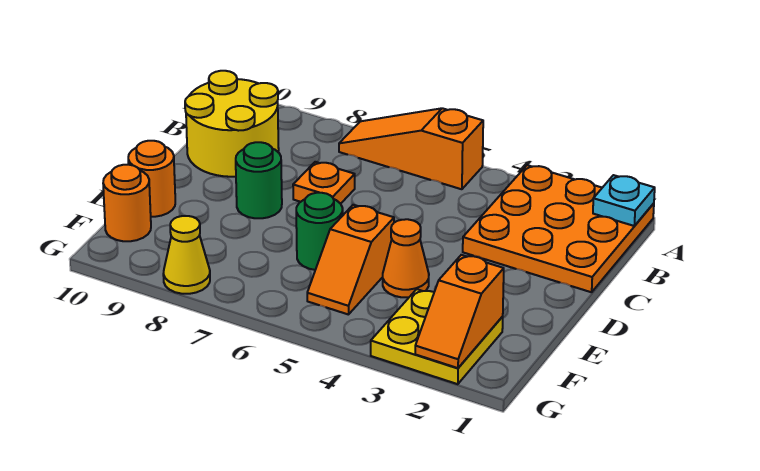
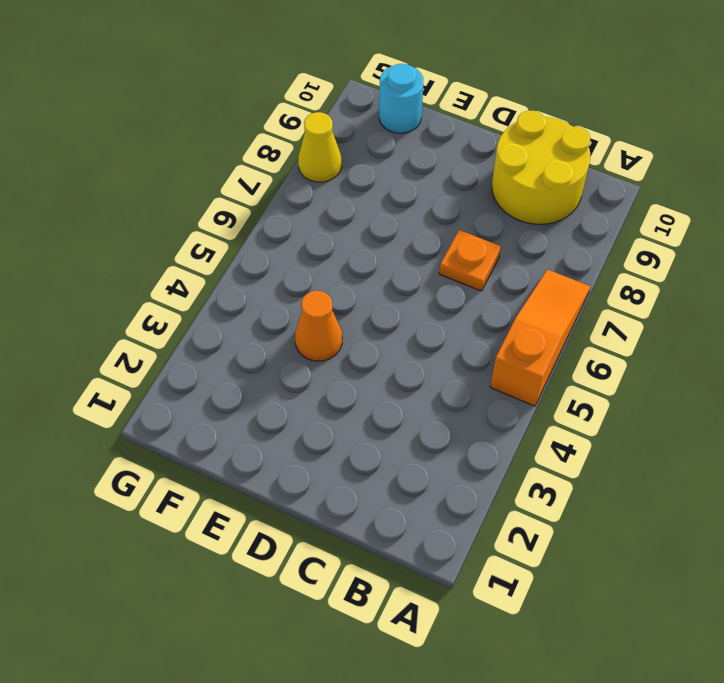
cyan round brick F10 level 1 -> orange round brick F10 level 1
none -> orange plate A1:C3 level 1
none -> green round brick D8 level 1
none -> orange slope E5:F5 level 1 top E

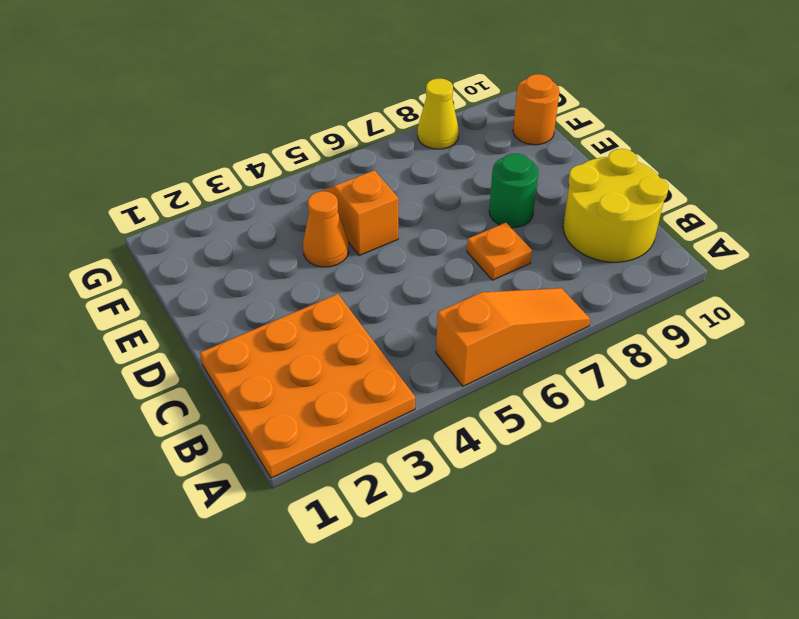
none -> green round brick E6 level 1
none -> orange round brick E10 level 1
none -> yellow plate F2:G3 level 1

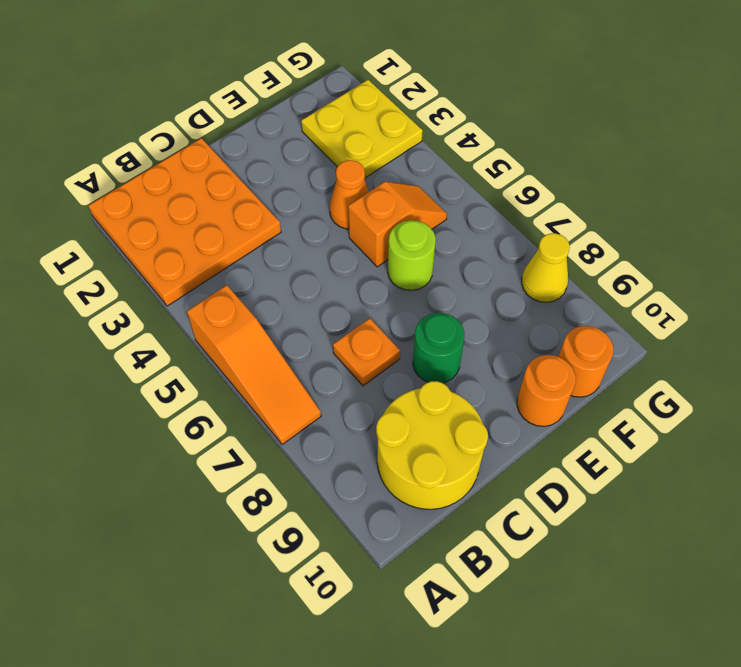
lime round brick E6 level 1 -> green round brick E6 level 1
none -> cyan plate A1 level 2
none -> orange slope F2:G2 level 2 top F

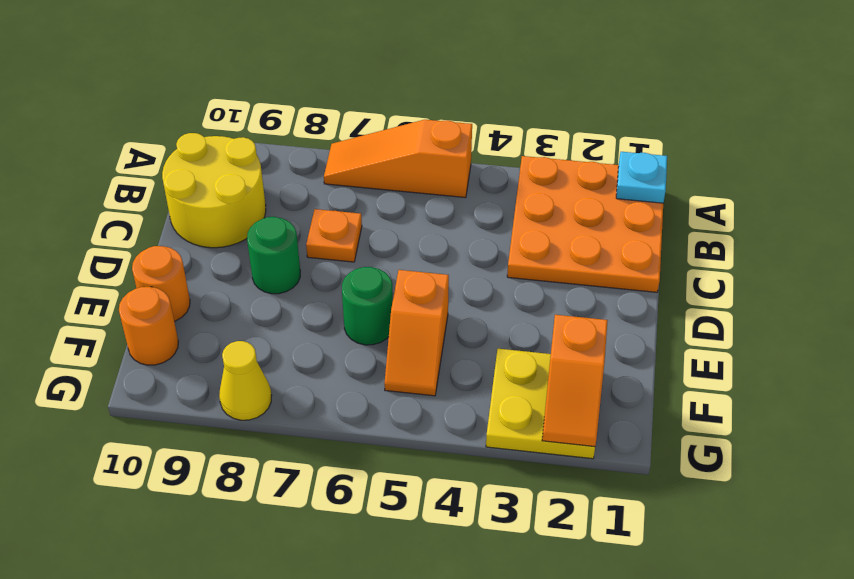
none -> orange cone E4 level 1

